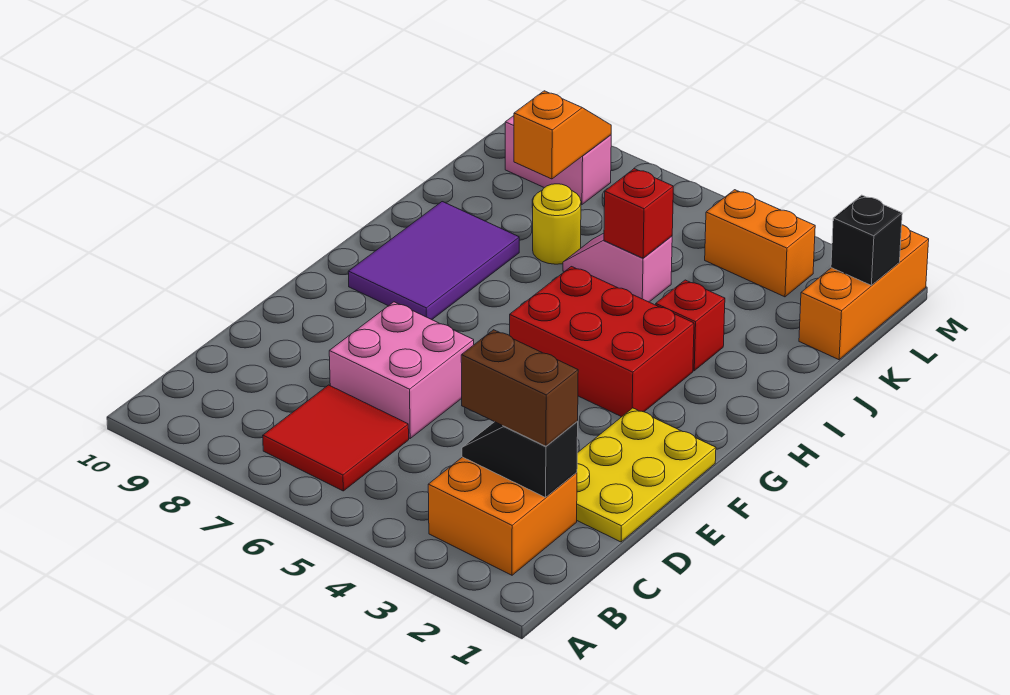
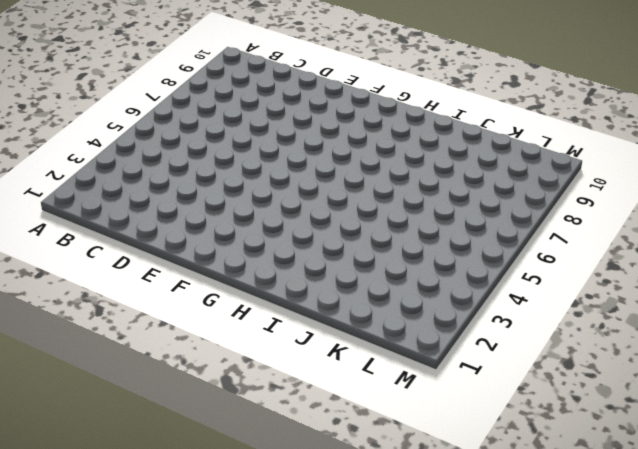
none -> orange brick B2:C3 level 1
none -> red tile B6:C7 level 1
none -> yellow plate D1:F2 level 1

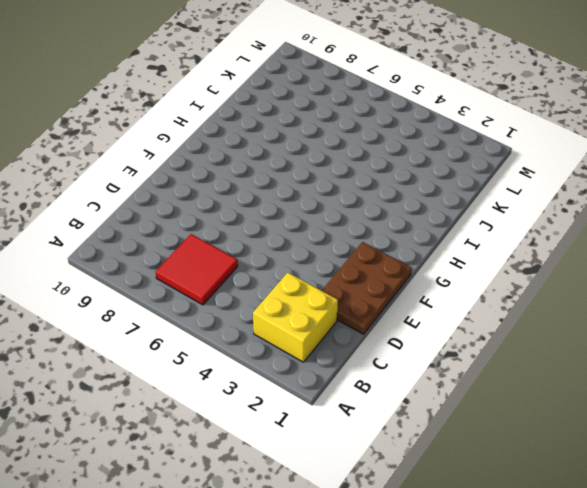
yellow brick B2:C3 level 1 -> orange brick B2:C3 level 1
brown plate D1:F2 level 1 -> yellow plate D1:F2 level 1
none -> pink brick D6:E7 level 1
none -> red brick G3:H5 level 1
none -> purple tile G8:I9 level 1

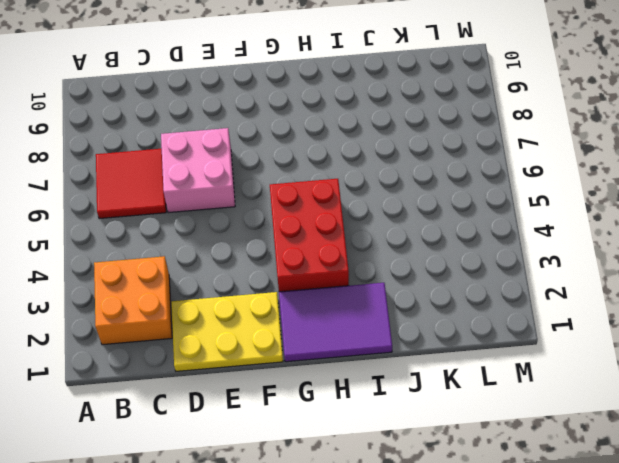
purple tile G1:I2 level 1 -> purple tile G8:I9 level 1
none -> red brick I3 level 1
none -> pink slope J5:J6 level 1 top 5
none -> yellow round brick J7 level 1

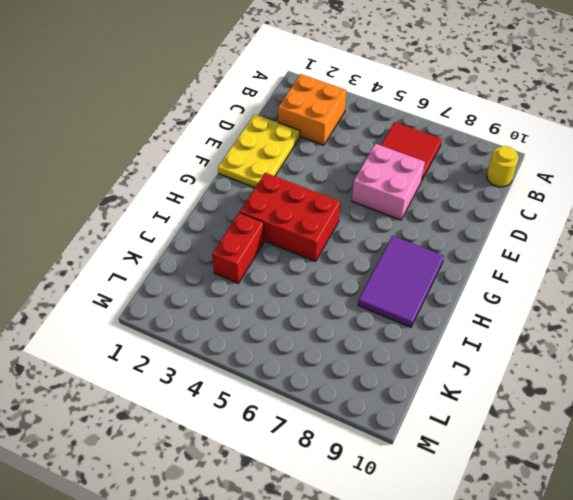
yellow round brick B10 level 1 -> yellow round brick J7 level 1
red brick I3:J3 level 1 -> red brick I3 level 1
none -> pink slope J5:J6 level 1 top 5
none -> orange brick K1:M1 level 1
none -> orange brick L3:L4 level 1

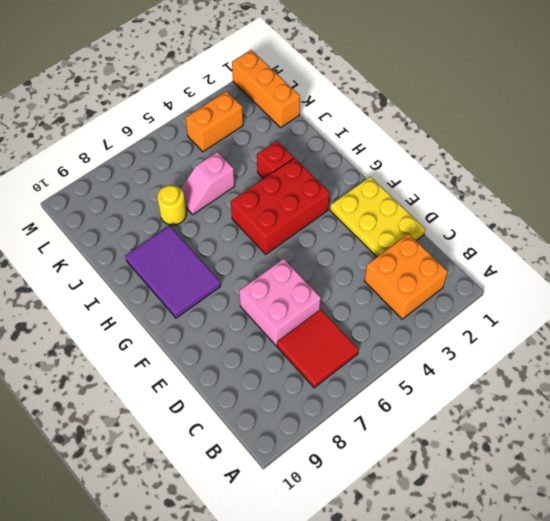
none -> pink brick L8:L9 level 1
none -> black slope C2:C3 level 2 top 2
none -> red brick J5 level 2

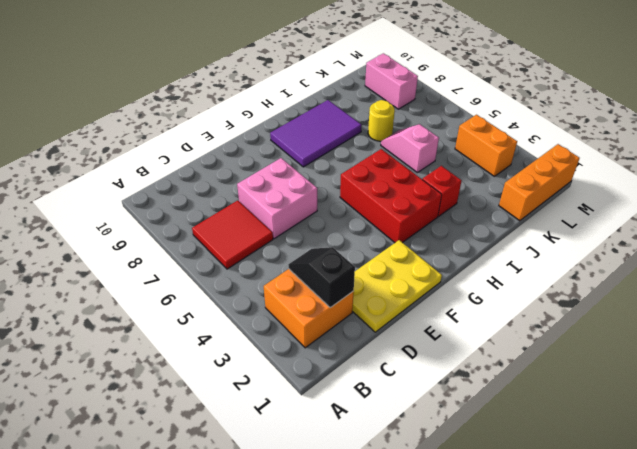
none -> red brick J5 level 2
none -> orange slope K8:L8 level 2 top K
none -> black brick L1 level 2

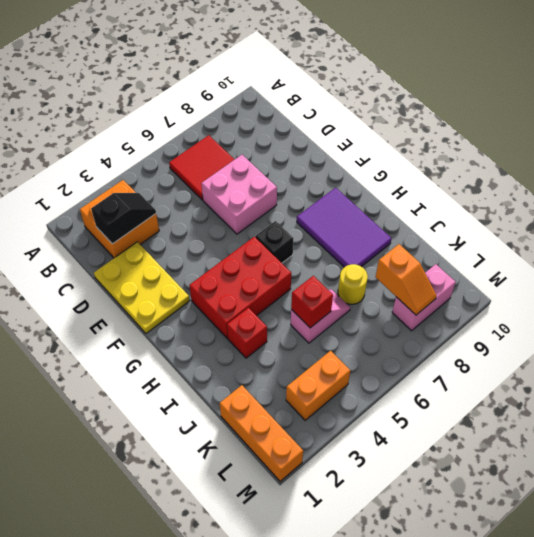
black brick G6 level 1 -> black brick L1 level 2
none -> brown brick C2:C3 level 3

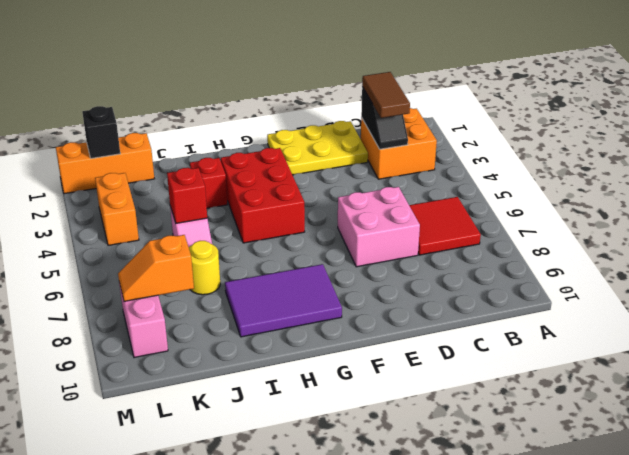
brown tile C2:C3 level 3 -> brown brick C2:C3 level 3

